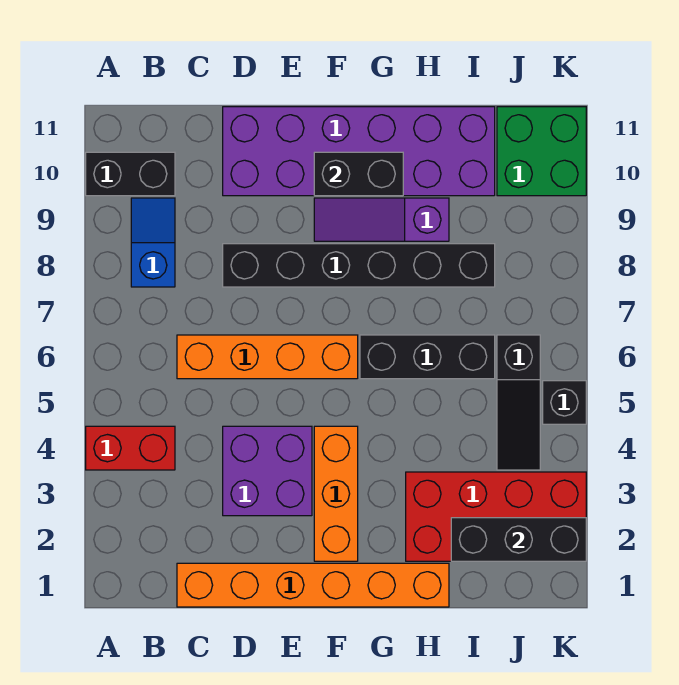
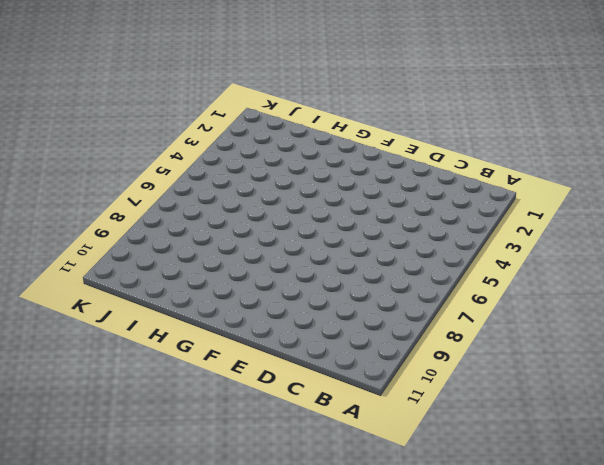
none -> red brick A4:B4 level 1
none -> black brick A10:B10 level 1
none -> blue slope B8:B9 level 1 top 8

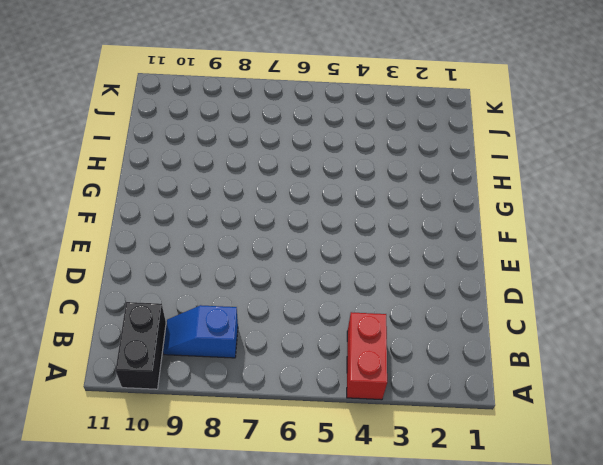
none -> orange brick C1:H1 level 1
none -> orange brick C6:F6 level 1
none -> purple brick D3:E4 level 1

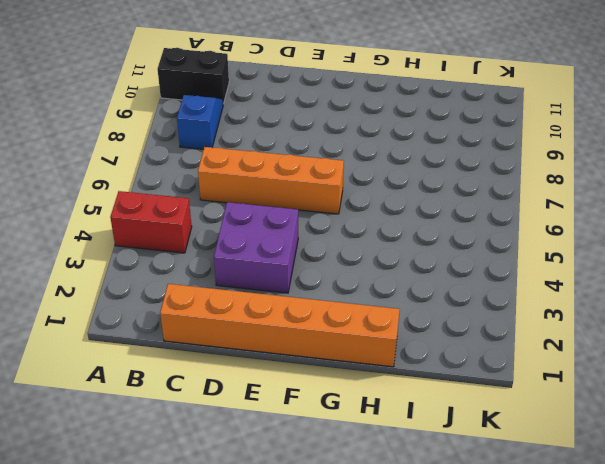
none -> black brick D8:I8 level 1
none -> purple brick D10:I11 level 1
none -> orange brick F2:F4 level 1

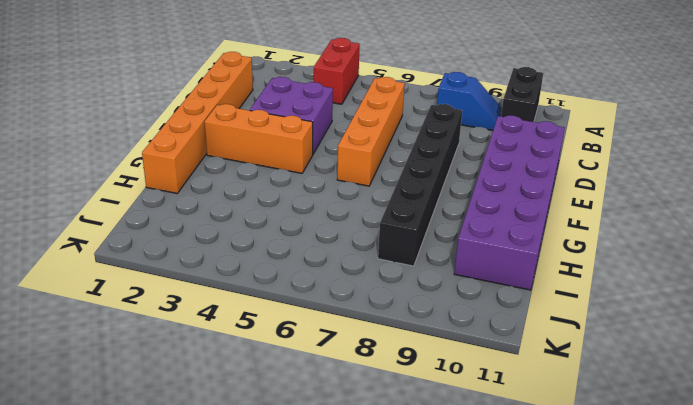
none -> purple slope F9:H9 level 1 top H
none -> black brick G6:I6 level 1
none -> red brick H2:K3 level 1

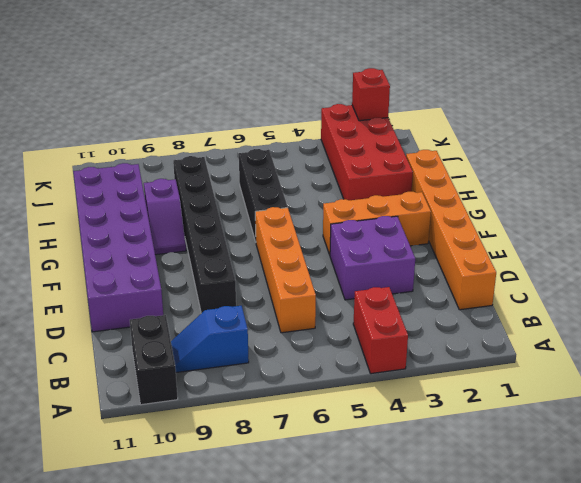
purple slope G9:H9 level 1 top H -> purple slope F9:H9 level 1 top H
red brick K2 level 2 -> black brick I2:K2 level 2
none -> black slope J4:J6 level 1 top 6
none -> green brick J10:K11 level 1
none -> black brick K5 level 1

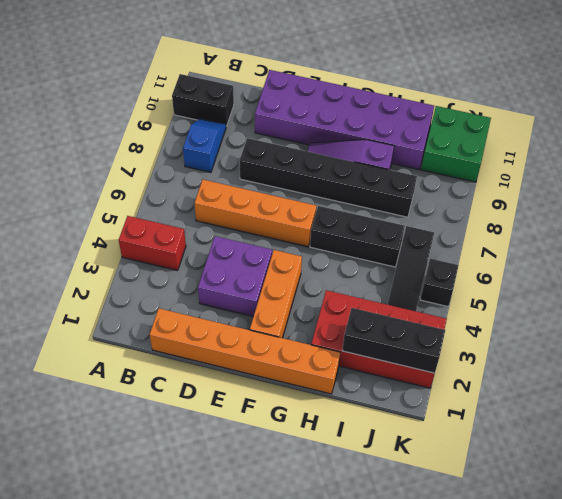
none -> black brick F10:G10 level 2

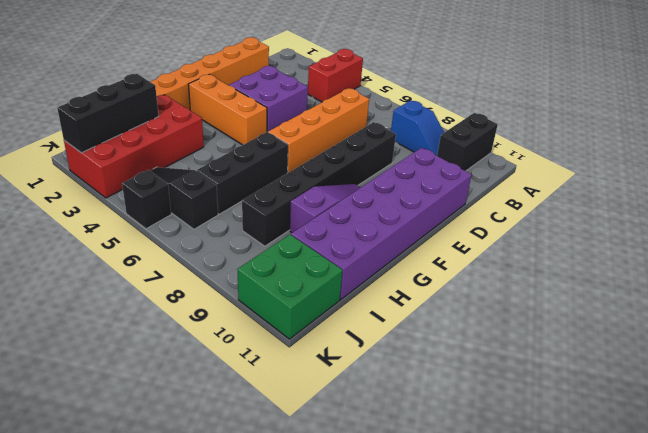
none -> black brick F10:G10 level 2

